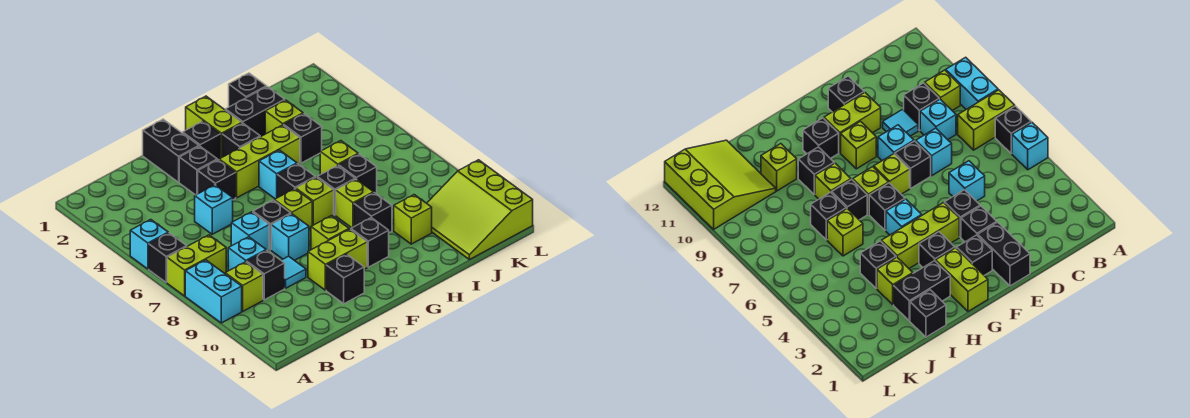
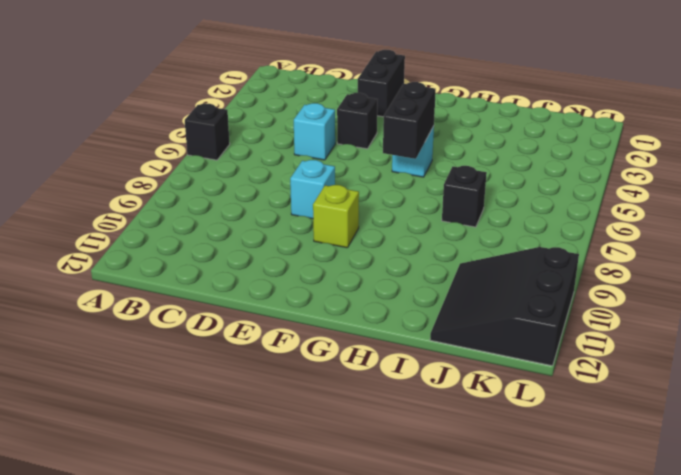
black brick G5:G6 level 2 -> black brick H2:I2 level 1
black slope J10:L12 level 1 top L -> lime slope J10:L12 level 1 top L
none -> cyan brick A5 level 1
none -> lime brick A7:B7 level 1
none -> cyan brick A8:A9 level 1
none -> lime brick B9 level 1

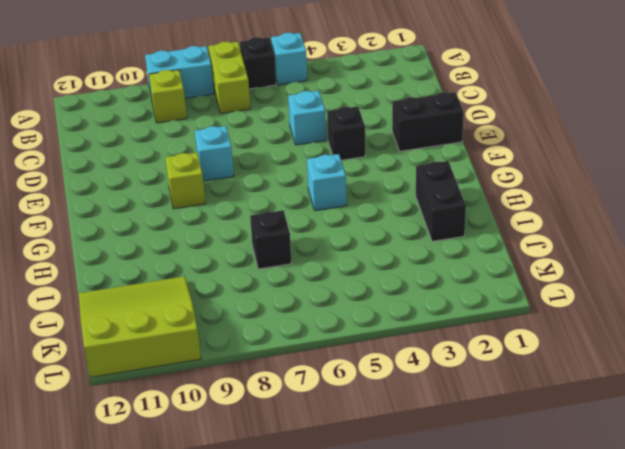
none -> cyan brick C8 level 1
none -> black brick C9 level 1
none -> cyan brick D7 level 1
none -> cyan tile D9 level 1

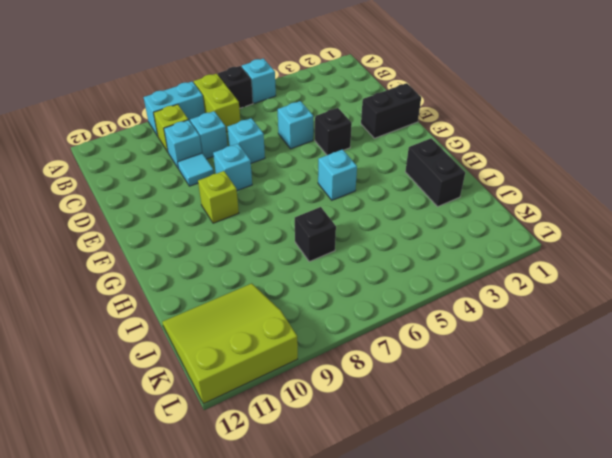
cyan brick C9 level 1 -> black brick C9 level 1
none -> black brick E3 level 1
none -> black brick E7 level 1
none -> lime brick E10:F10 level 1
none -> black brick E11 level 1

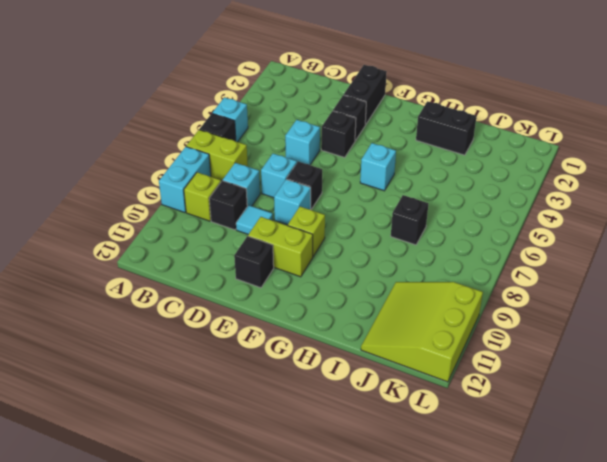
none -> black brick F2 level 1
none -> lime brick F4:H4 level 1
none -> lime brick F7 level 1
none -> lime brick G1:G2 level 1

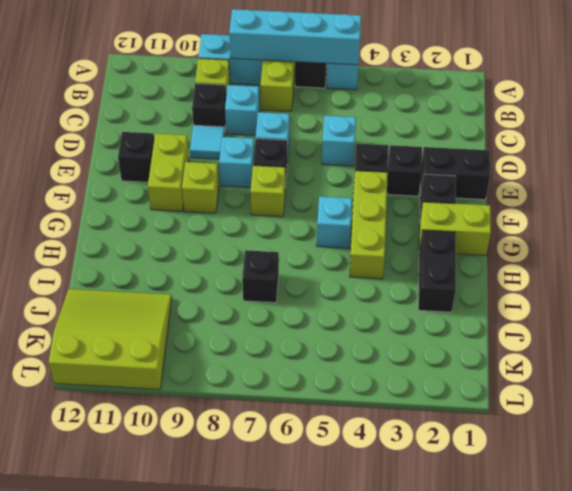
cyan brick A5:A8 level 2 -> none
none -> black brick G3 level 1
none -> black brick G6 level 1
none -> lime brick G7 level 1
none -> black brick G10 level 1

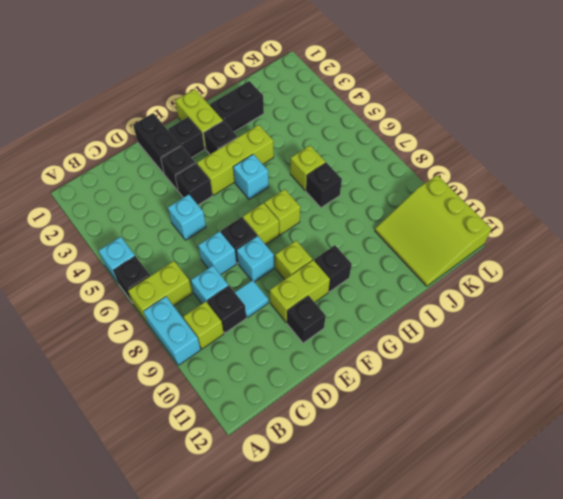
none -> black brick G6 level 1
none -> black brick H7 level 1
none -> lime brick H8 level 1
none -> black brick H9 level 1

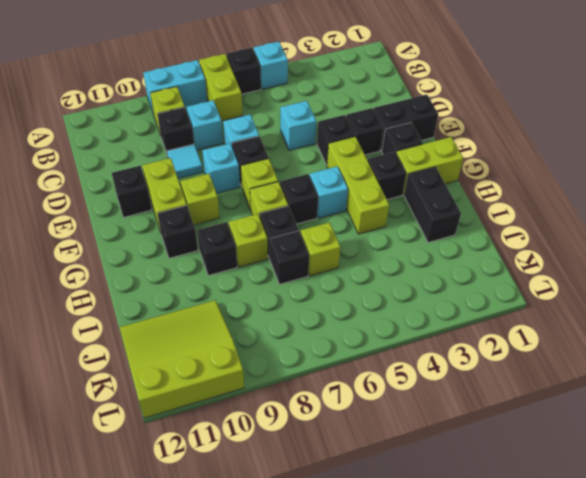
none -> black brick I1 level 1
none -> lime brick I3 level 1
none -> black brick I4 level 1
none -> lime brick I10 level 1

